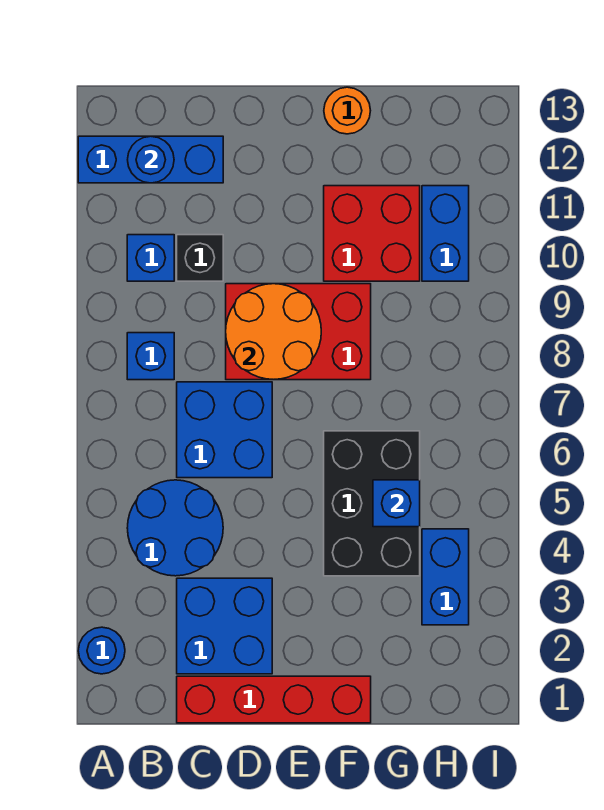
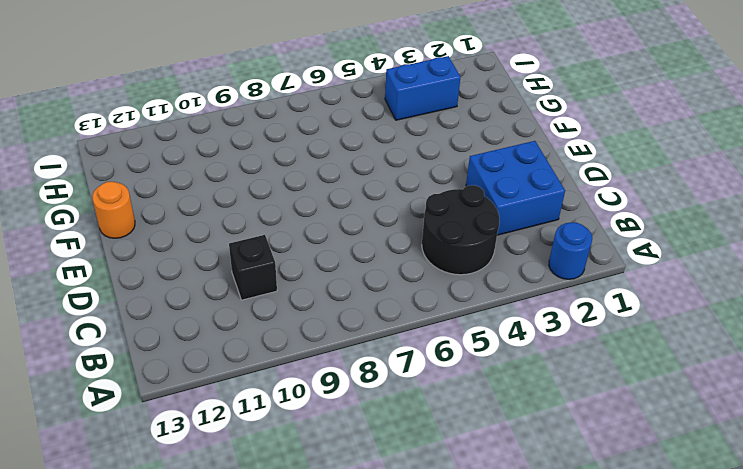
black round brick B4:C5 level 1 -> blue round brick B4:C5 level 1
none -> blue brick A12:C12 level 1
none -> blue brick B8 level 1
none -> blue brick B10 level 1

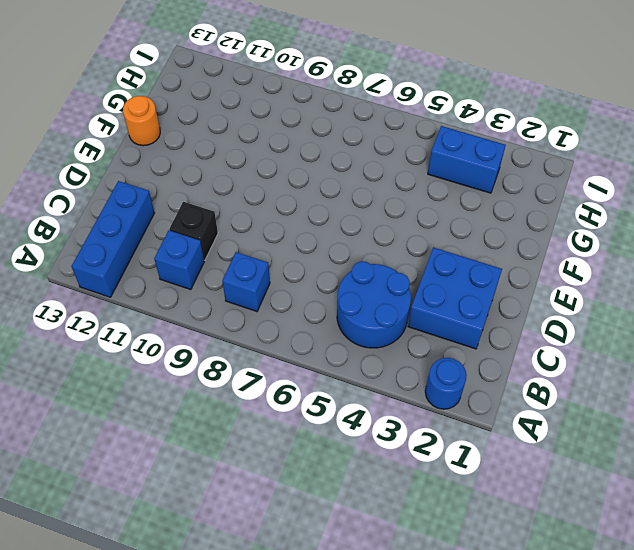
none -> red brick C1:F1 level 1
none -> blue brick C6:D7 level 1
none -> red brick D8:F9 level 1

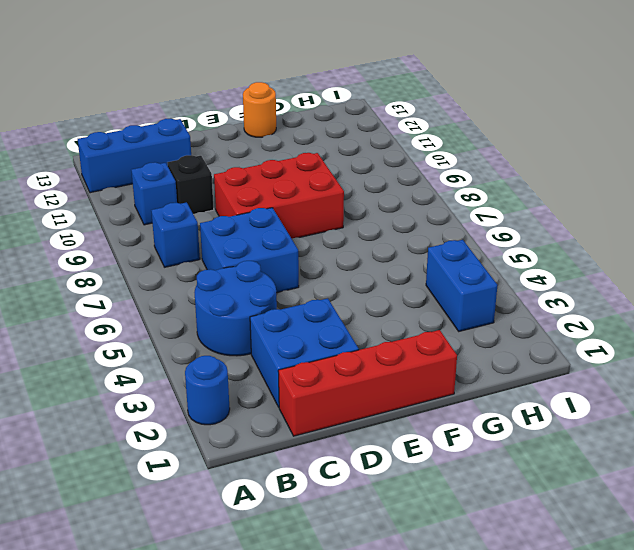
none -> black brick F4:G6 level 1
none -> red brick F10:G11 level 1
none -> blue brick H10:H11 level 1

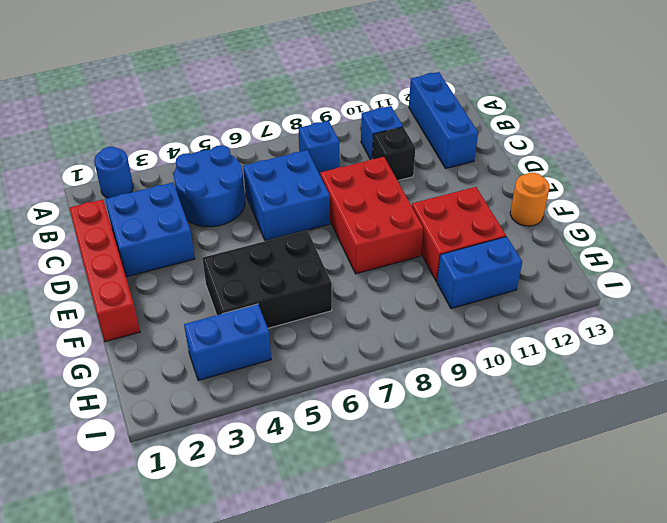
none -> blue round brick B12 level 2
none -> orange round brick D8:E9 level 2
none -> blue brick G5 level 2

